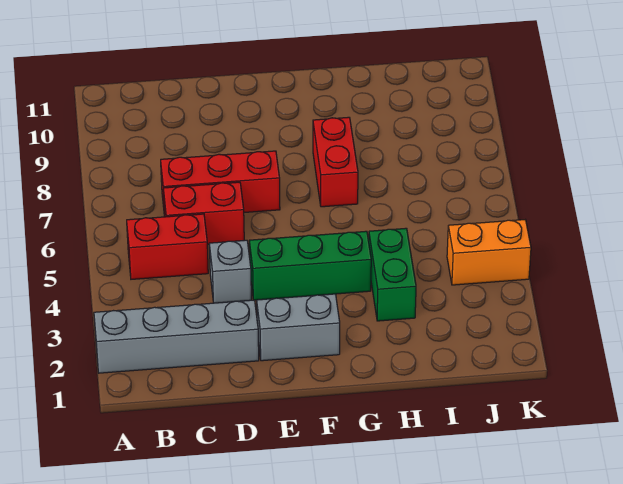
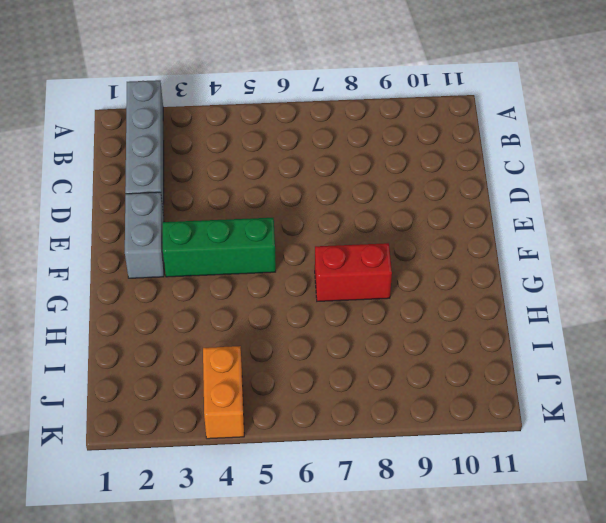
green brick F3:F5 level 1 -> green brick E4:G4 level 1
none -> red brick B5:C5 level 1
none -> red brick C6:D6 level 1

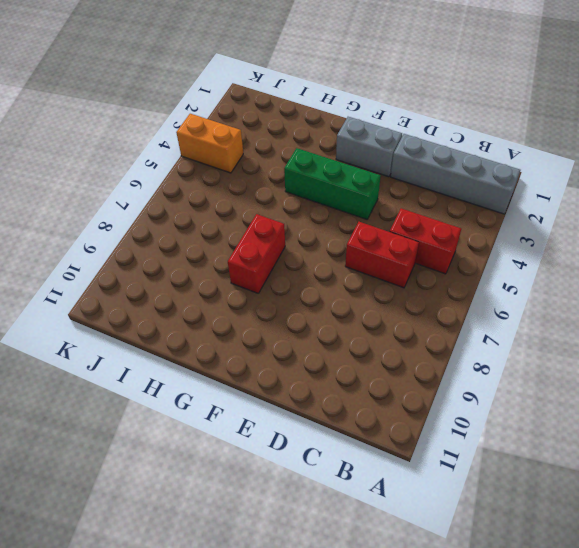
none -> red brick C7:E7 level 1
none -> grey brick D4 level 1

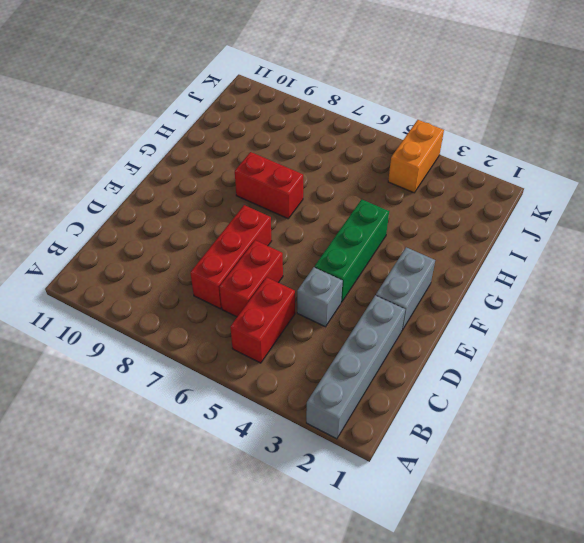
none -> green brick H3:H4 level 1

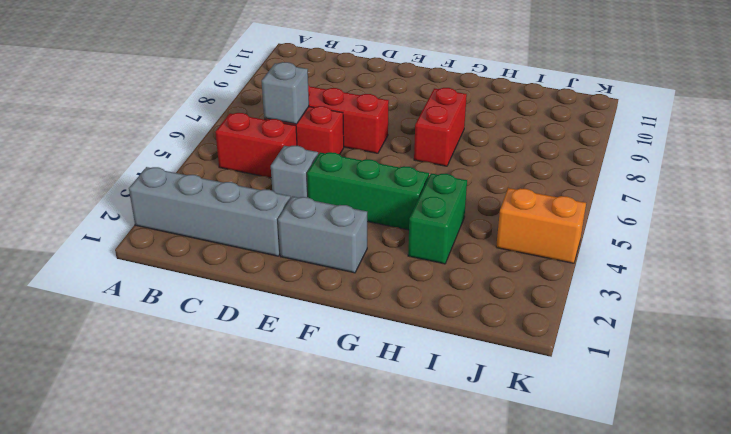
grey brick C6 level 2 -> none

